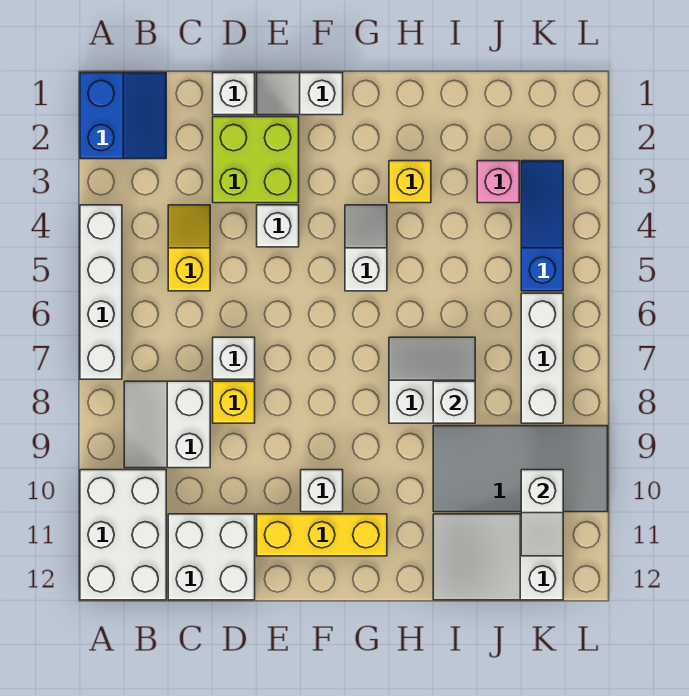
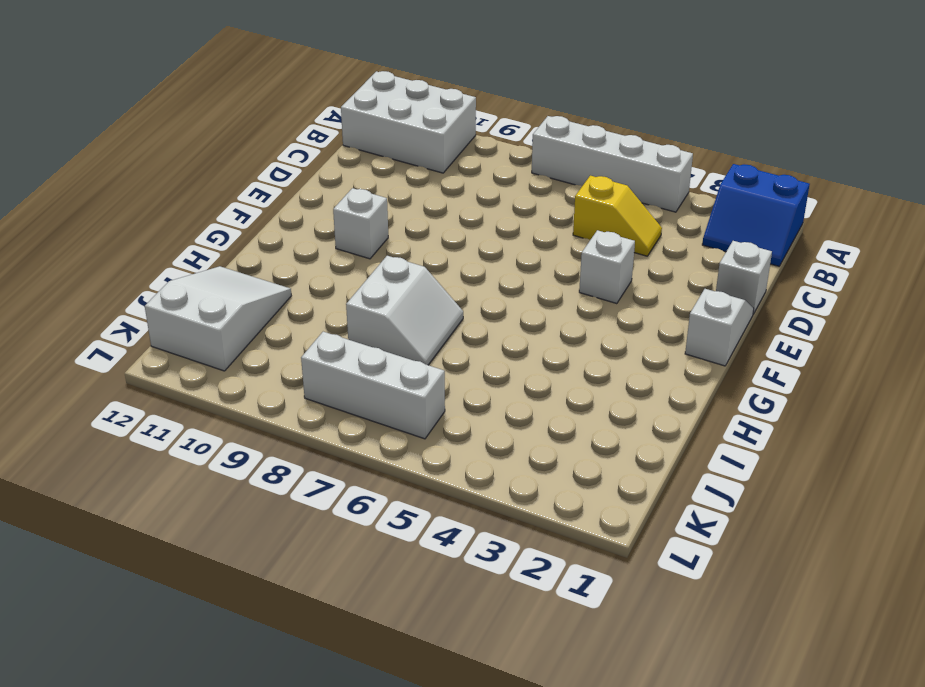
none -> white slope B8:C9 level 1 top C
none -> white brick C11:D12 level 1
none -> lime brick D2:E3 level 1

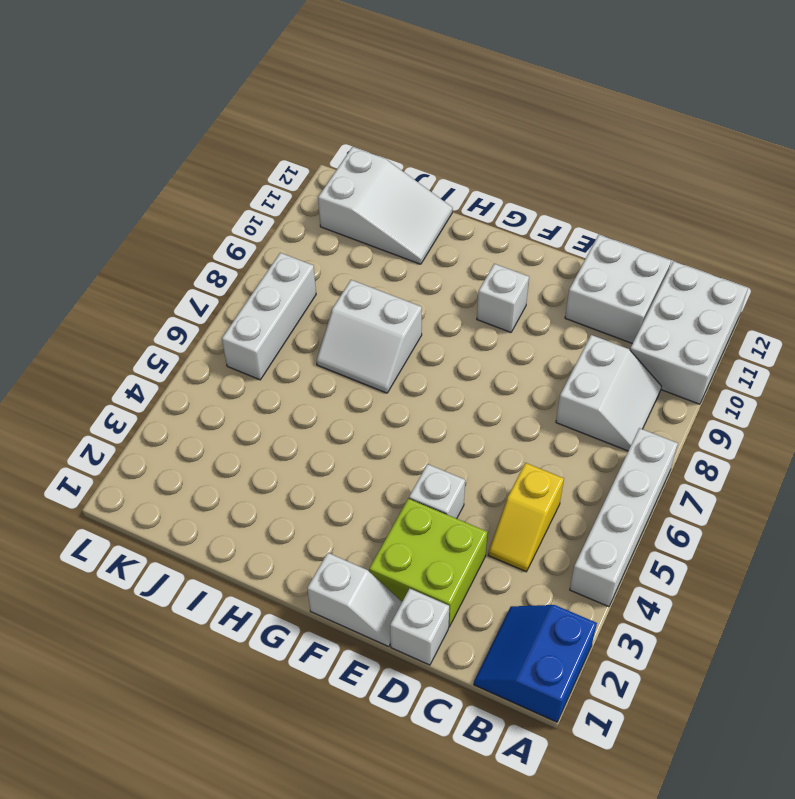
none -> white brick D7 level 1
none -> yellow brick D8 level 1
none -> yellow brick E11:G11 level 1

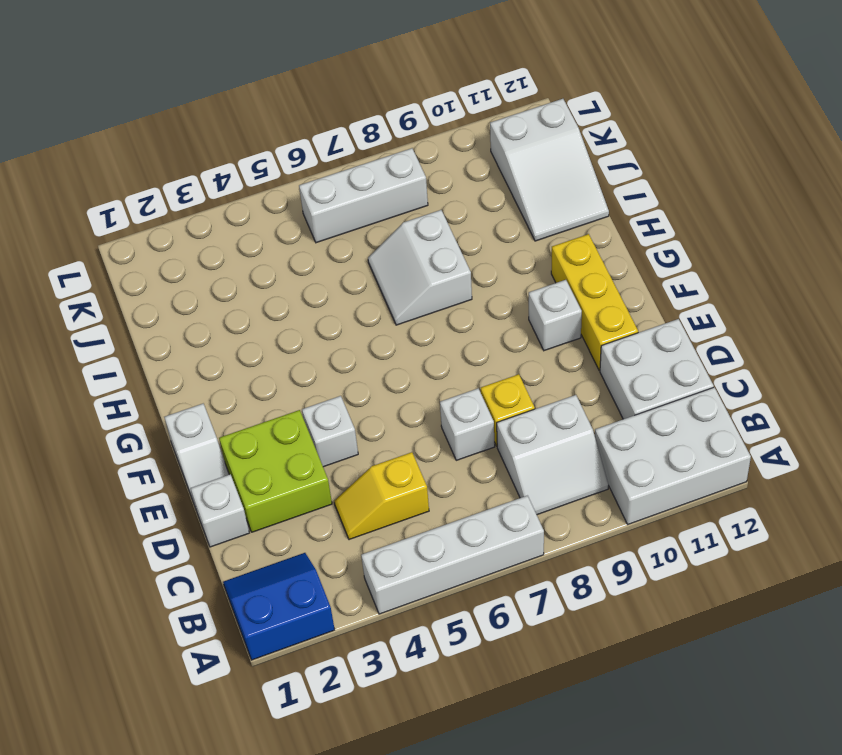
none -> white slope G4:G5 level 1 top 5
none -> yellow brick H3 level 1
none -> grey tile I9:L10 level 1

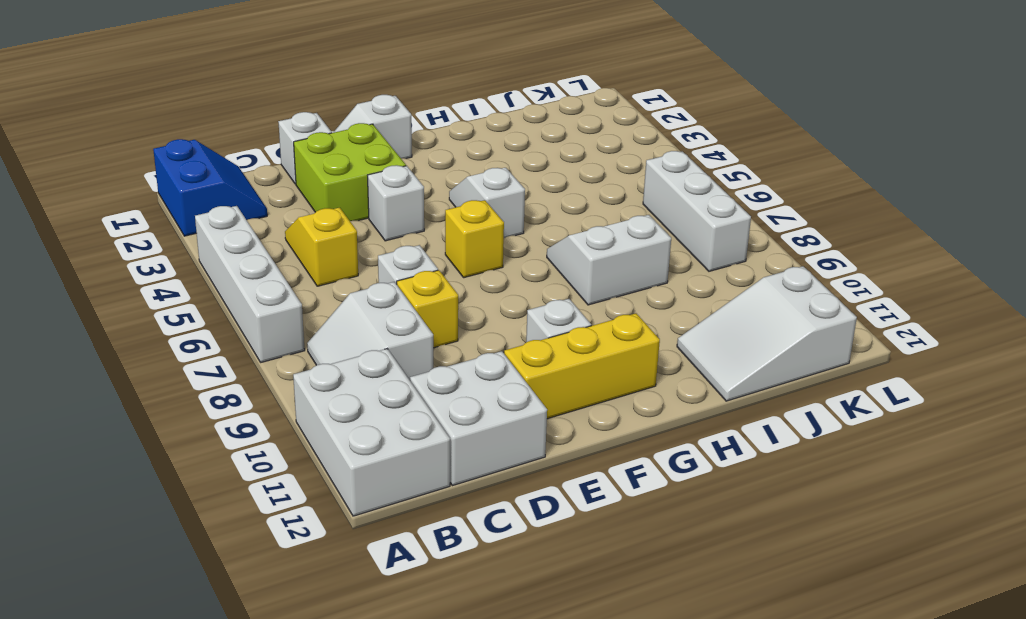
yellow brick F6 level 1 -> yellow brick H3 level 1
none -> grey tile I9:L10 level 1
none -> pink brick J3 level 1
none -> blue slope K3:K5 level 1 top 5

